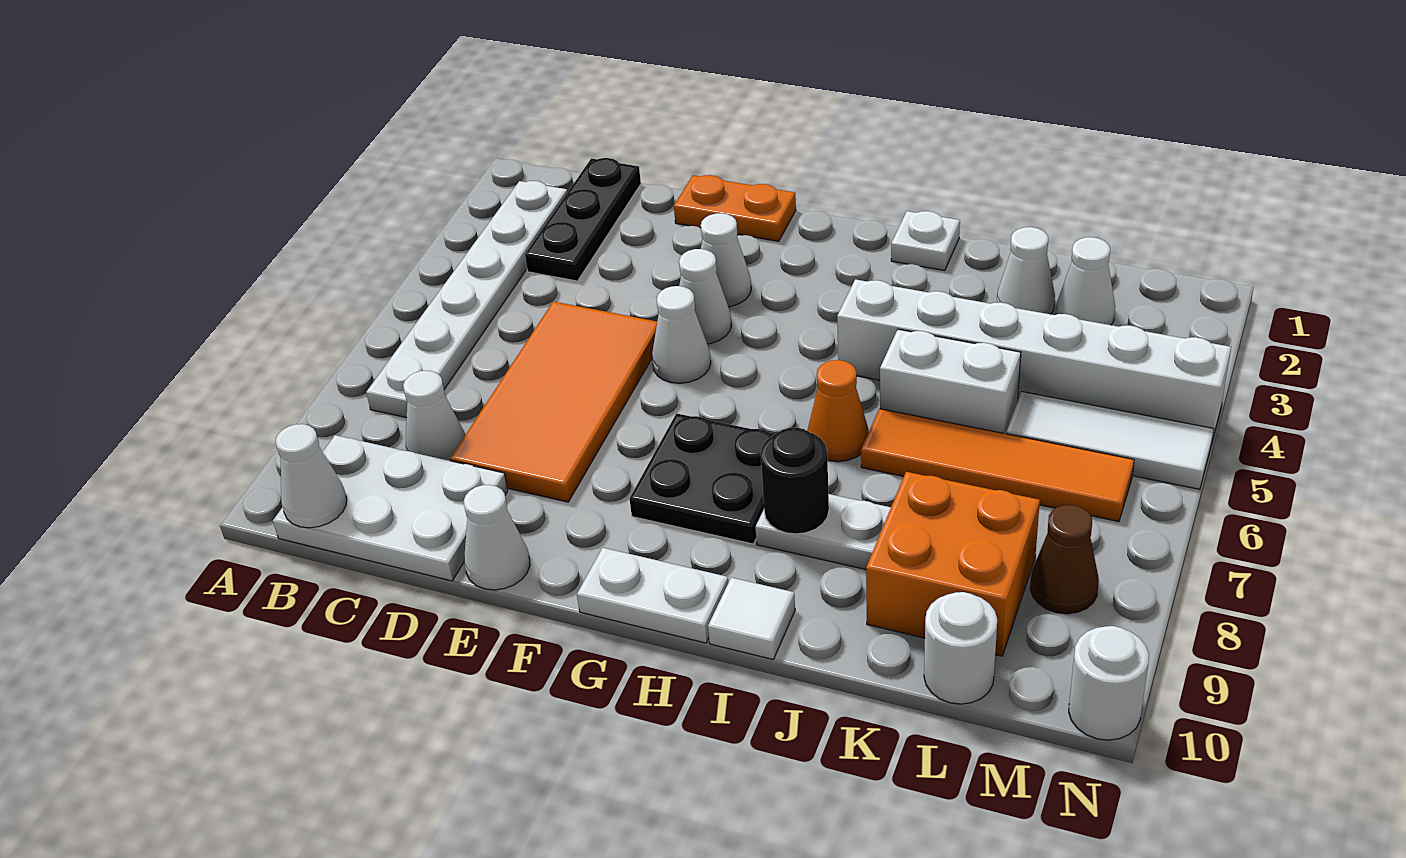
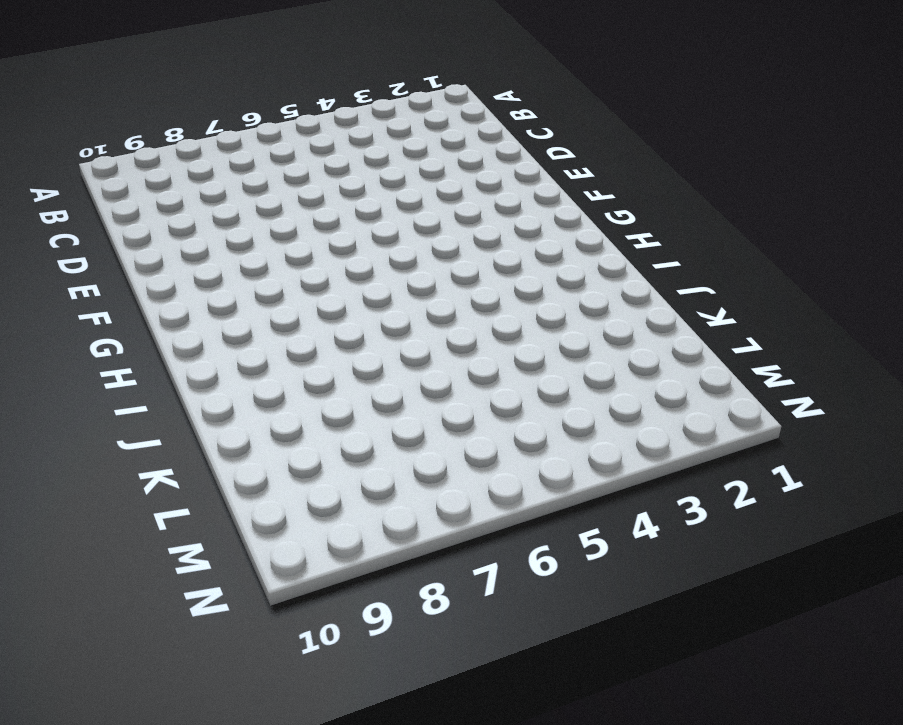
none -> white plate B2:B7 level 1
none -> white plate B9:D10 level 1
none -> black plate C1:C3 level 1

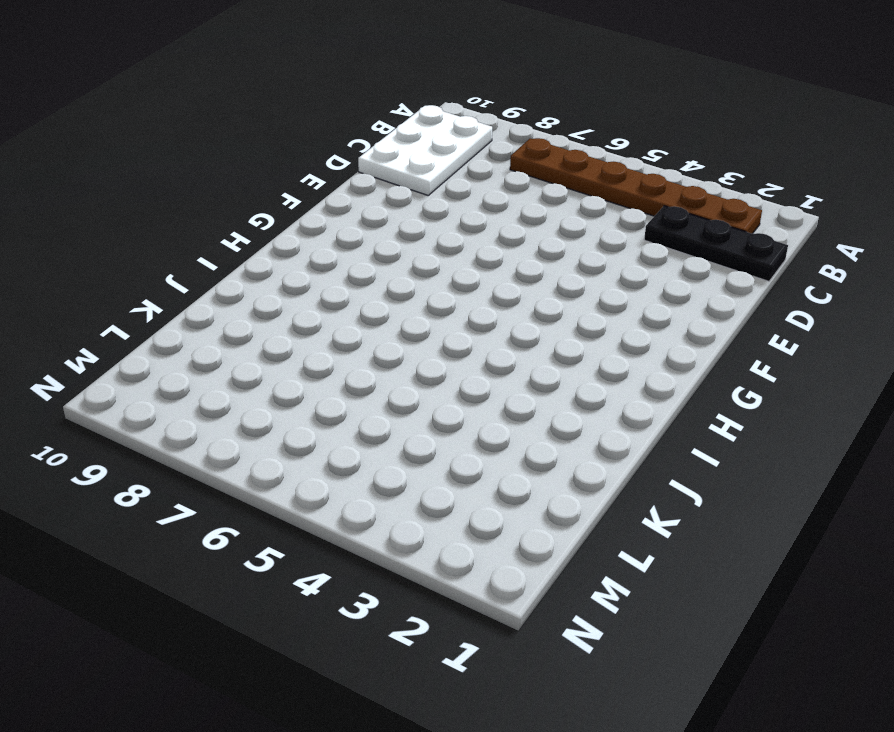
brown plate B2:B7 level 1 -> white plate B2:B7 level 1
none -> white cone C8 level 1
none -> orange tile D5:E8 level 1
none -> orange plate E1:F1 level 1

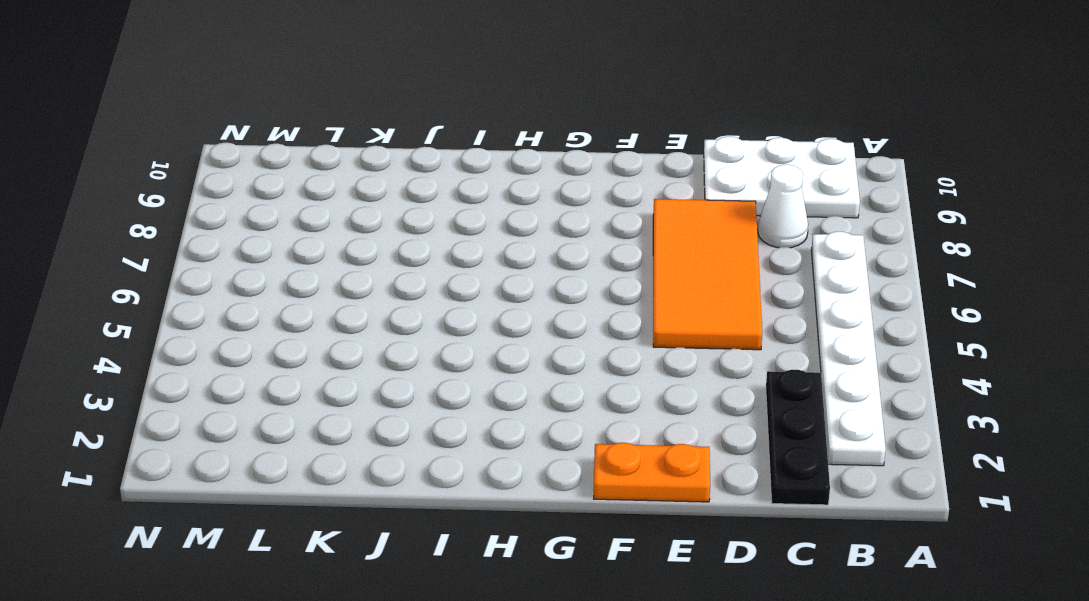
none -> white cone E10 level 1
none -> white cone F3 level 1
none -> white cone F4 level 1

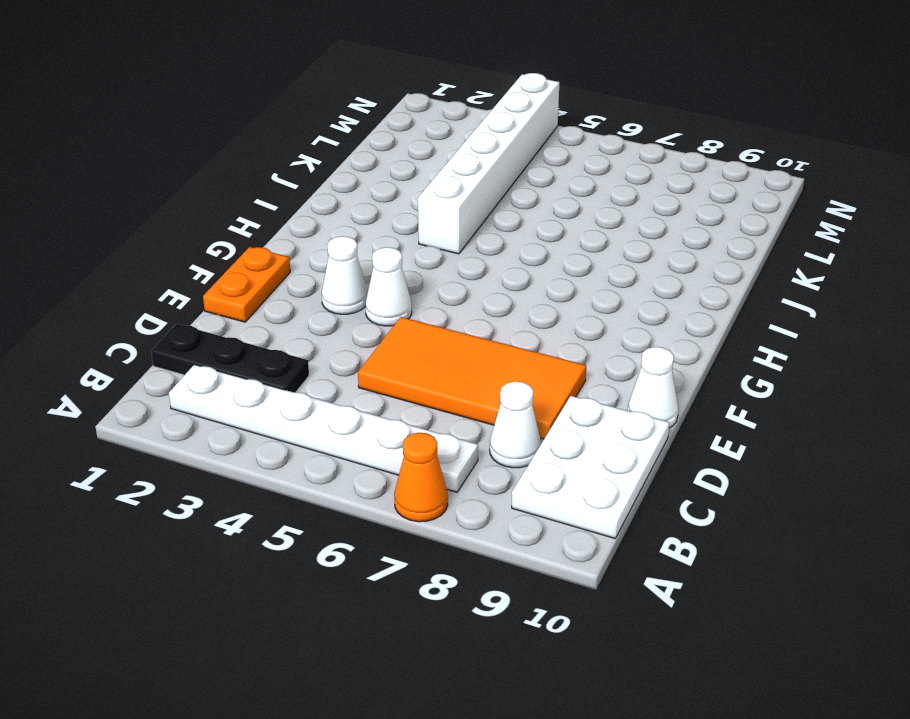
orange cone A7 level 1 -> orange cone I6 level 1
none -> white cone F5 level 1
none -> black plate G7:H8 level 1
none -> white plate G10:H10 level 1

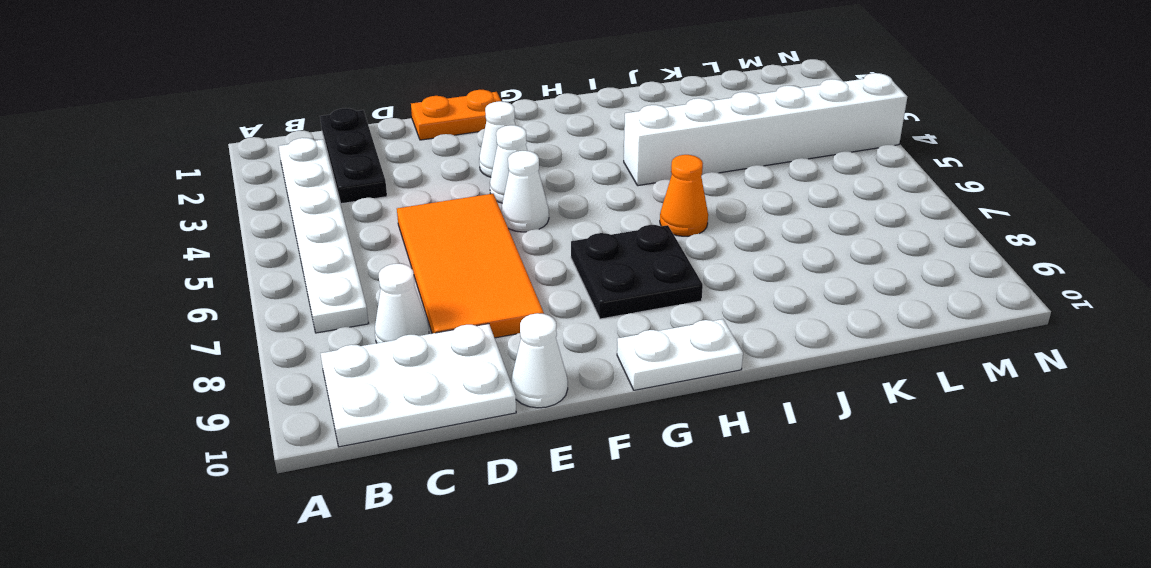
none -> white plate I1 level 1
none -> white plate I8:J8 level 1
none -> white tile I10 level 1

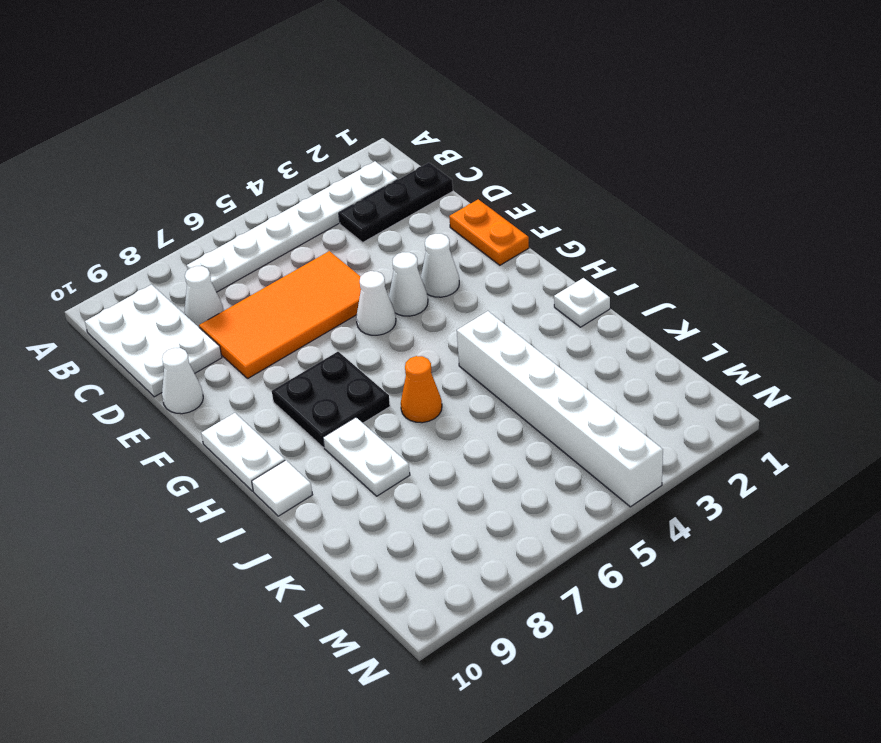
none -> white brick J5:K5 level 1
none -> orange tile J6:M6 level 1
none -> white cone K2 level 1

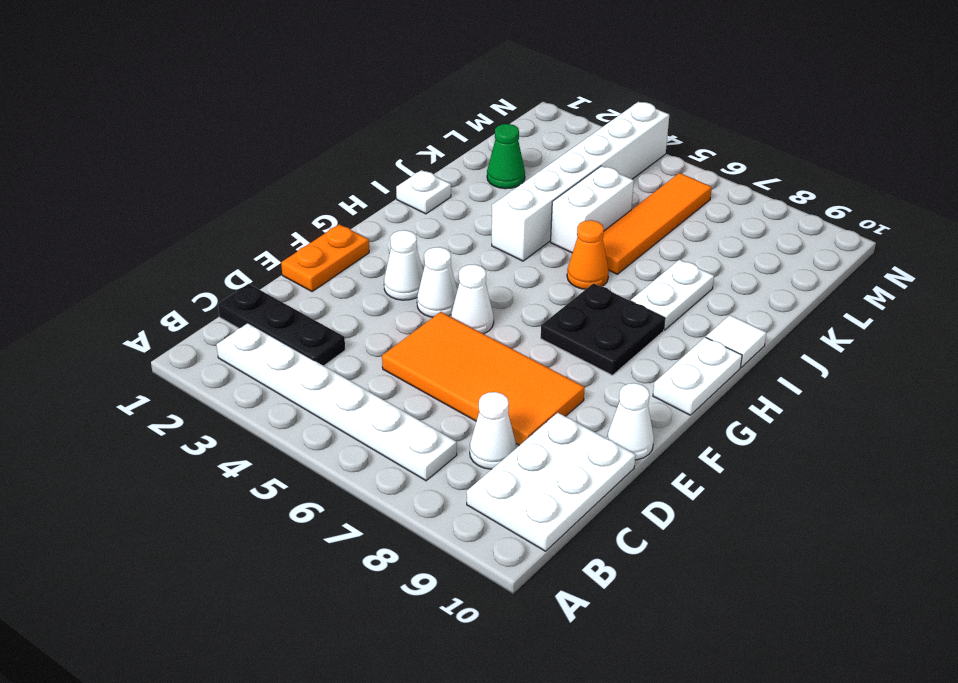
green cone K2 level 1 -> white cone K2 level 1
none -> orange brick K8:L9 level 1
none -> white cone L2 level 1
none -> white tile L5:N5 level 1

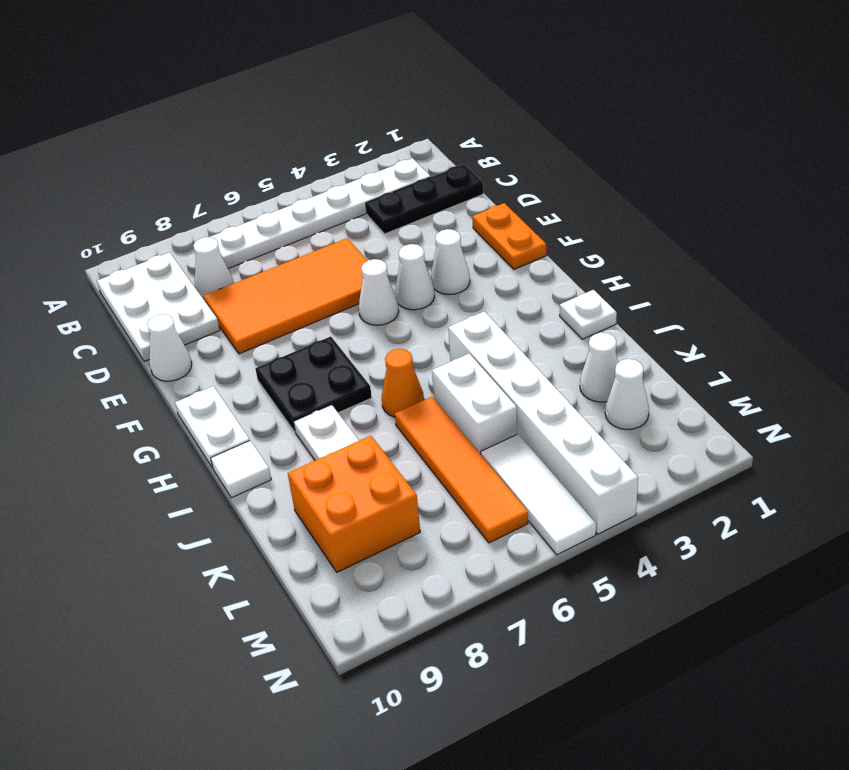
none -> white round brick L10 level 1
none -> brown cone M8 level 1
none -> white round brick N10 level 1

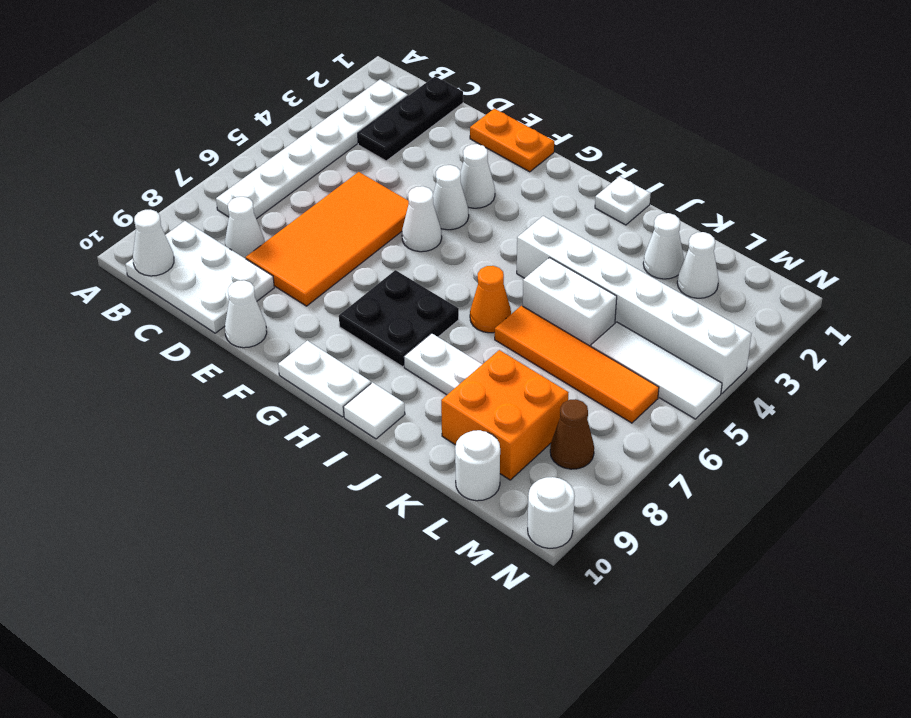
none -> black round brick I8 level 2

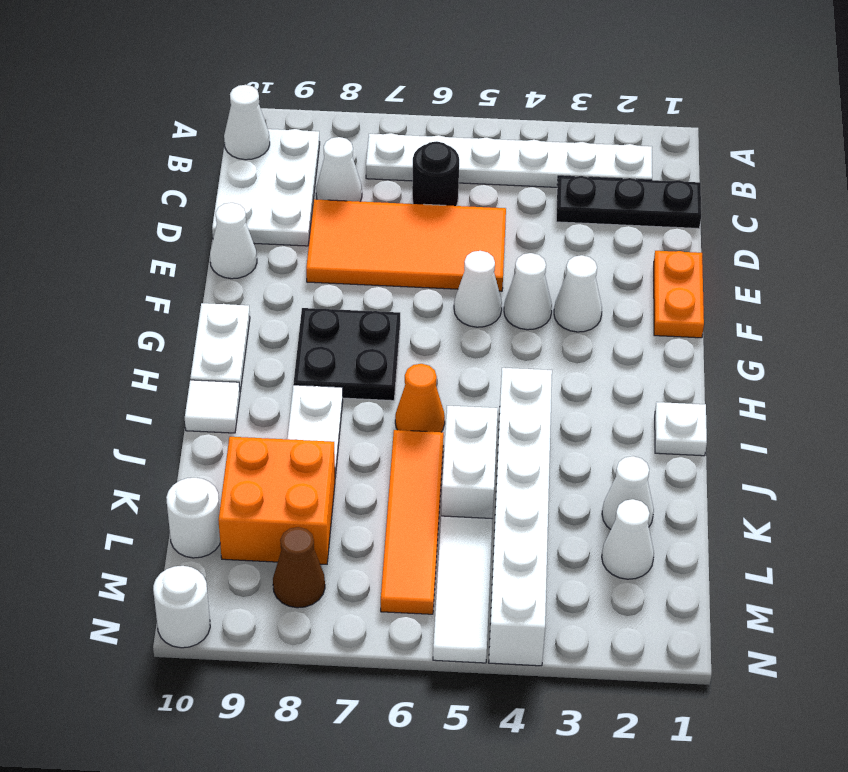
black round brick C6 level 1 -> black round brick I8 level 2

